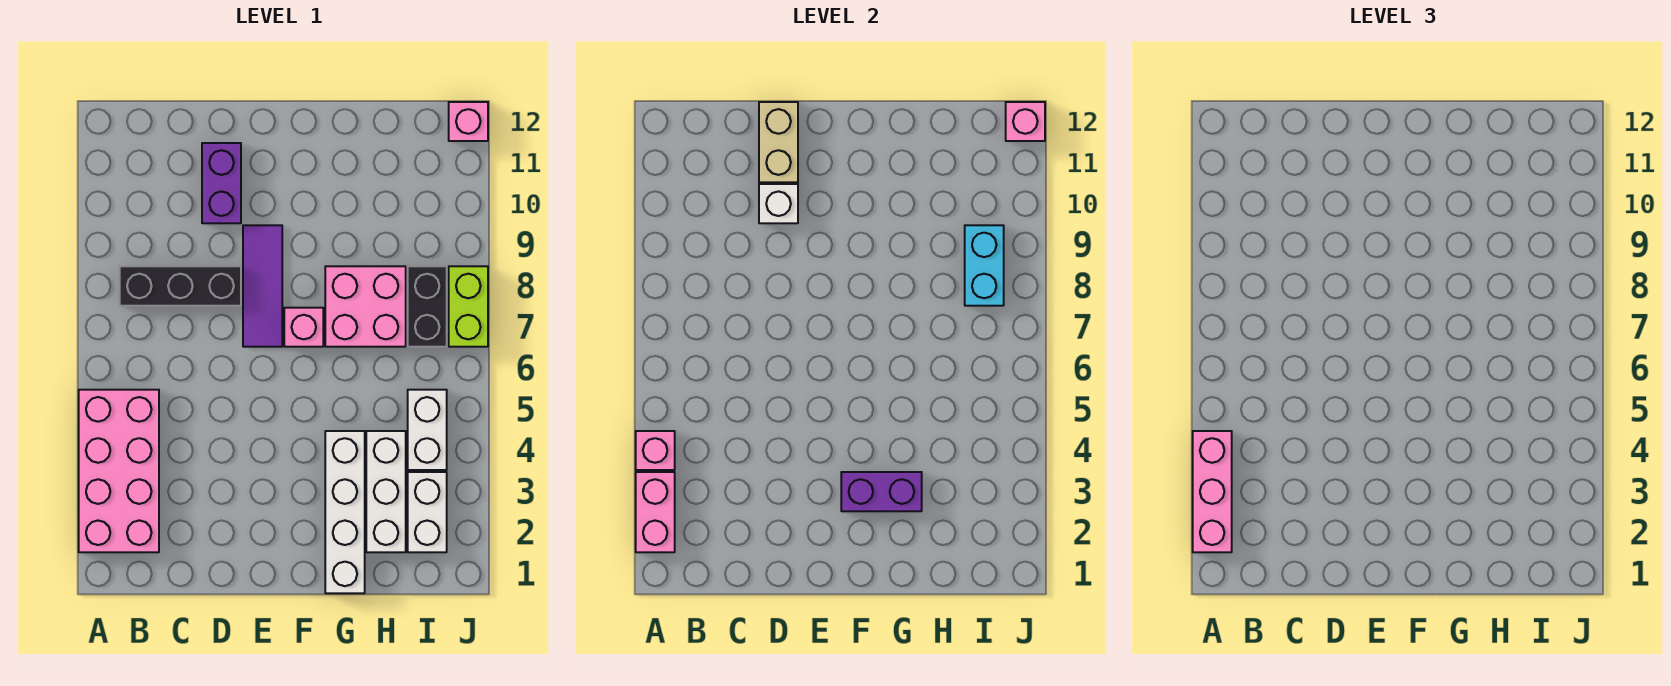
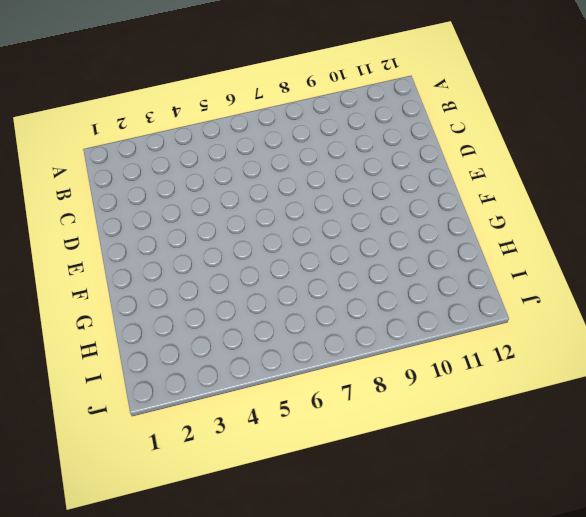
none -> pink brick A2:B5 level 1
none -> black brick B8:D8 level 1
none -> purple brick D10:D11 level 1

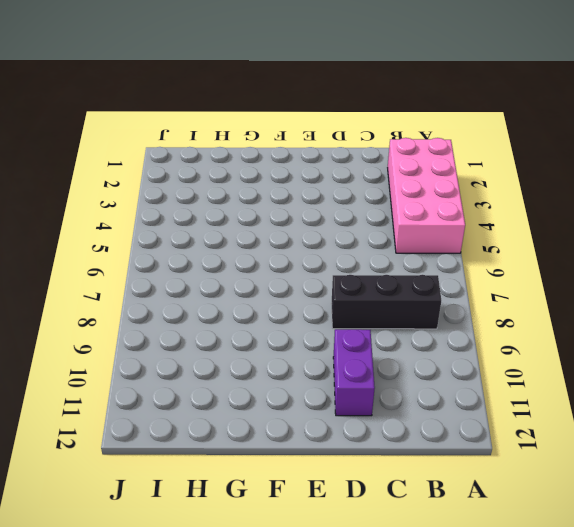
none -> purple tile E7:E9 level 1
none -> pink brick F7 level 1
none -> white brick G1:G4 level 1

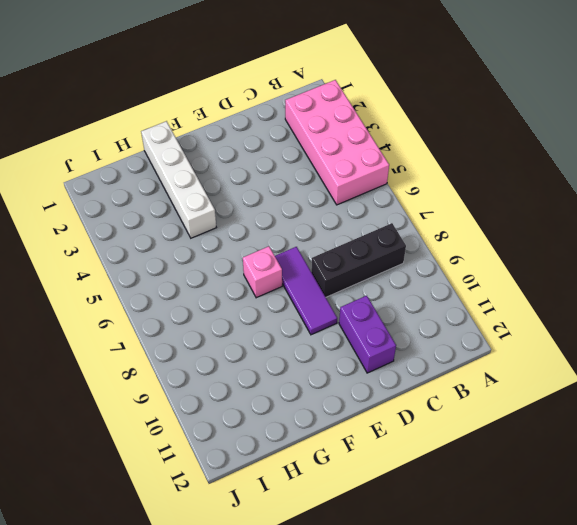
none -> pink brick G7:H8 level 1
none -> white brick H2:H4 level 1
none -> white brick I2:I3 level 1

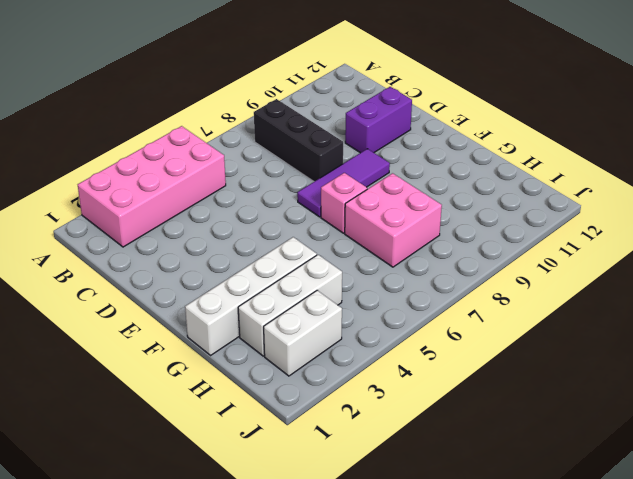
none -> white brick I4:I5 level 1
none -> black brick I7:I8 level 1
none -> lime brick J7:J8 level 1

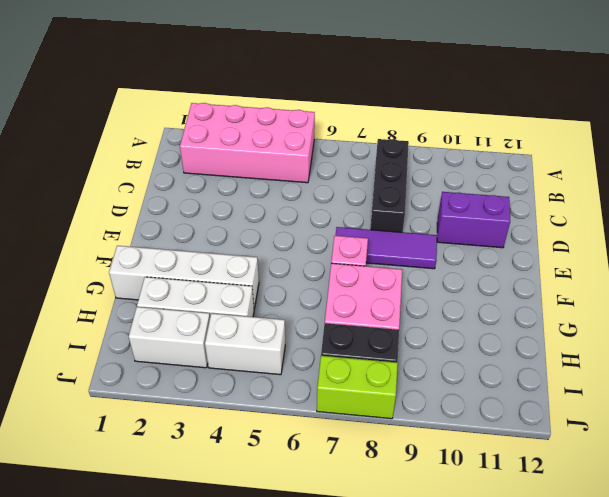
none -> pink brick J12 level 1
none -> pink brick A2:A3 level 2
none -> pink brick A4 level 2

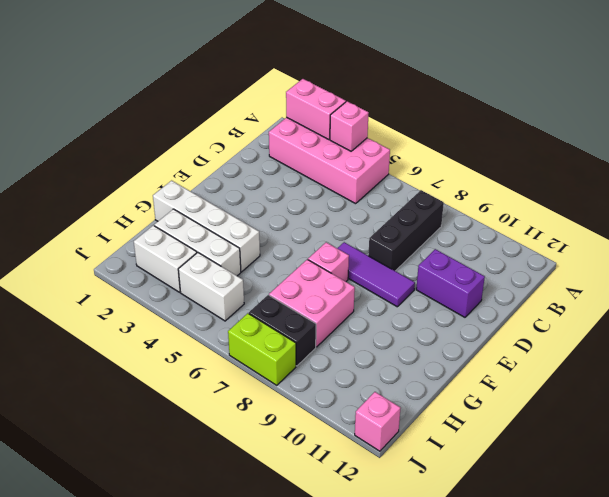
none -> white brick D10 level 2
none -> tan brick D11:D12 level 2
none -> purple brick F3:G3 level 2

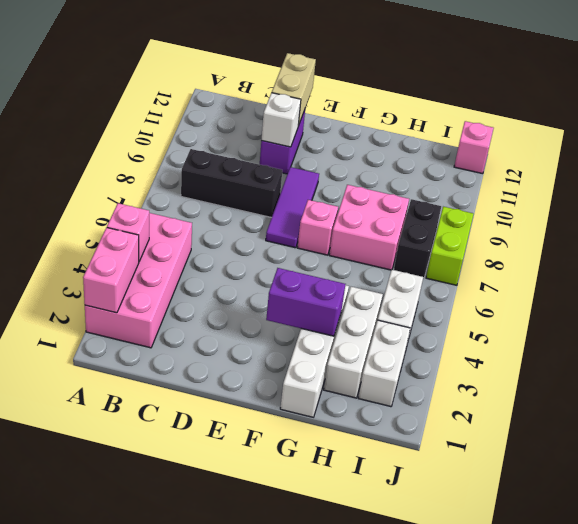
none -> cyan brick I8:I9 level 2
none -> pink brick J12 level 2
none -> pink brick A2:A4 level 3

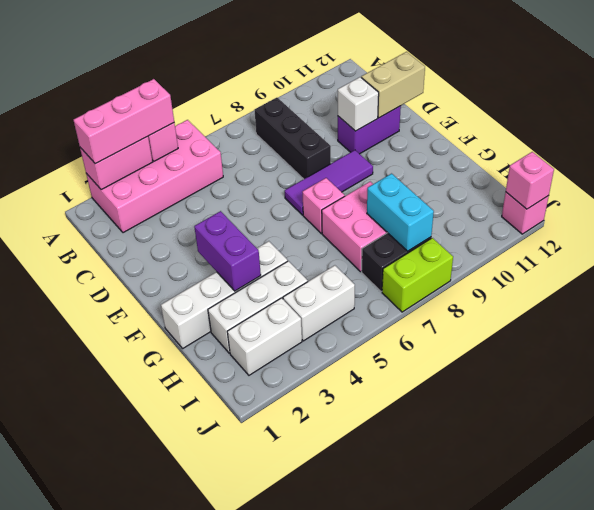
cyan brick H8:I8 level 2 -> cyan brick I8:I9 level 2

